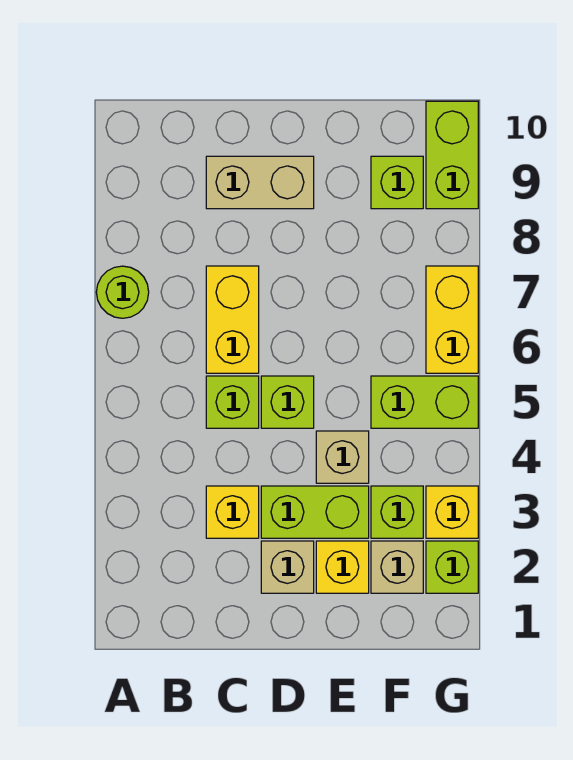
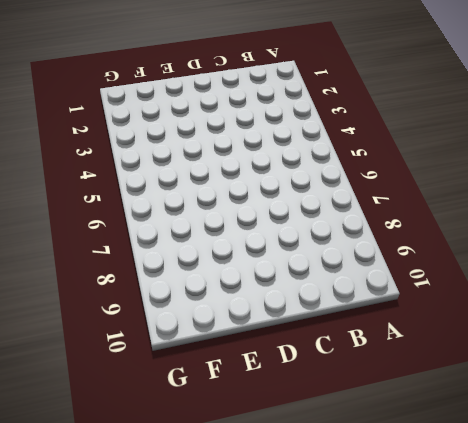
none -> lime round brick A7 level 1
none -> yellow brick C3 level 1
none -> lime brick C5 level 1

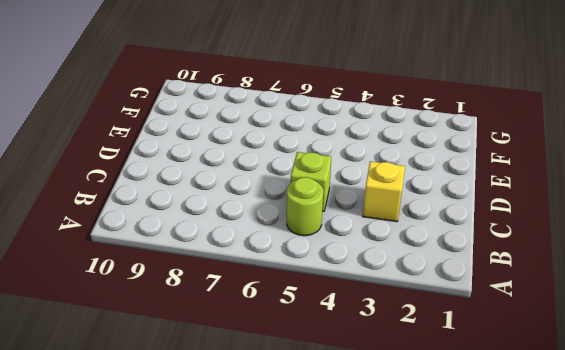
lime round brick B5 level 1 -> lime round brick A7 level 1
none -> yellow brick C6:C7 level 1
none -> tan brick C9:D9 level 1
none -> tan brick D2 level 1

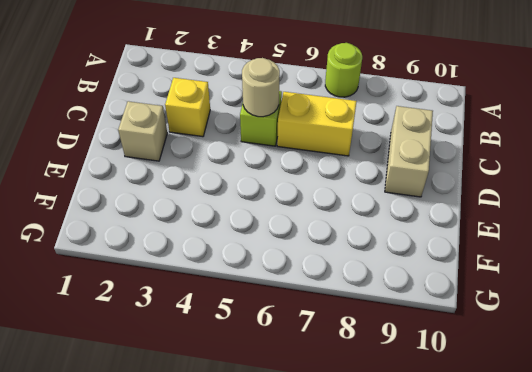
tan round brick C5 level 2 -> none
none -> lime brick D3:E3 level 1
none -> lime brick D5 level 1
none -> yellow brick E2 level 1

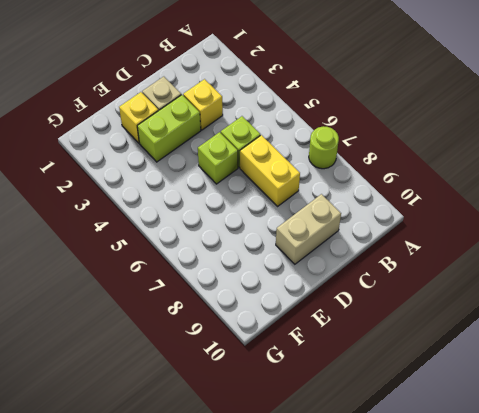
none -> tan brick E4 level 1
none -> tan brick F2 level 1
none -> lime brick F3 level 1

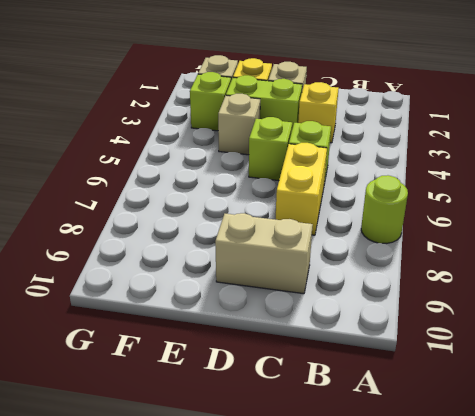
none -> lime brick F5:G5 level 1
none -> lime brick F9 level 1
none -> lime brick G2 level 1

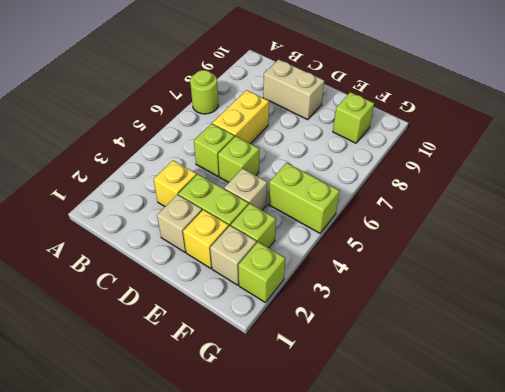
none -> yellow brick G3 level 1
none -> yellow brick G6:G7 level 1
none -> lime brick G9:G10 level 1

